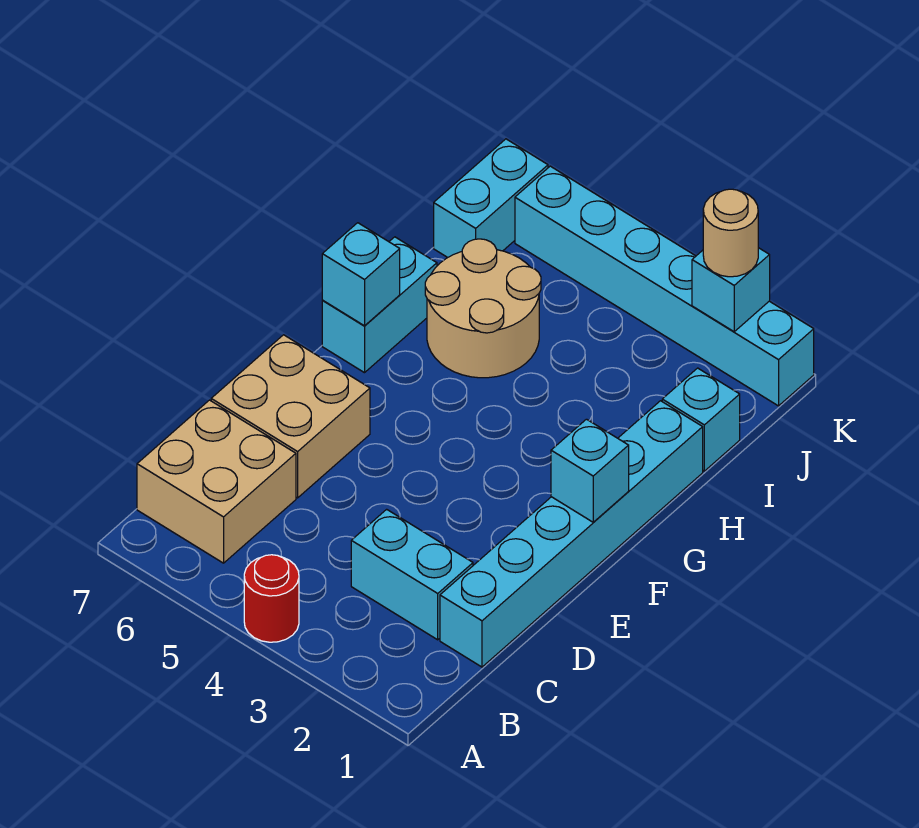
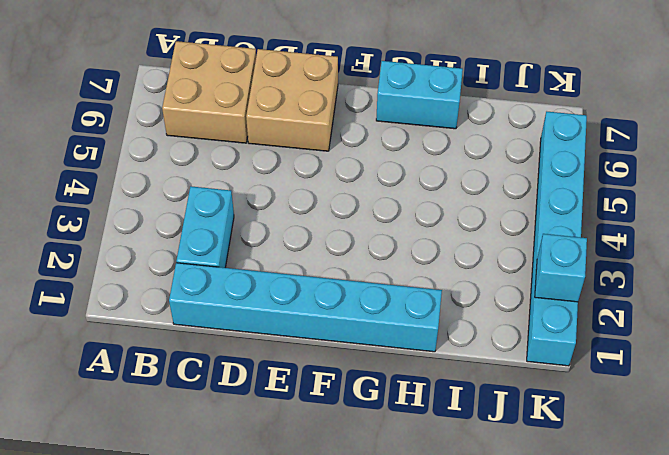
none -> red round brick A4 level 1
none -> tan round brick H5:I6 level 1
none -> cyan brick I1 level 1

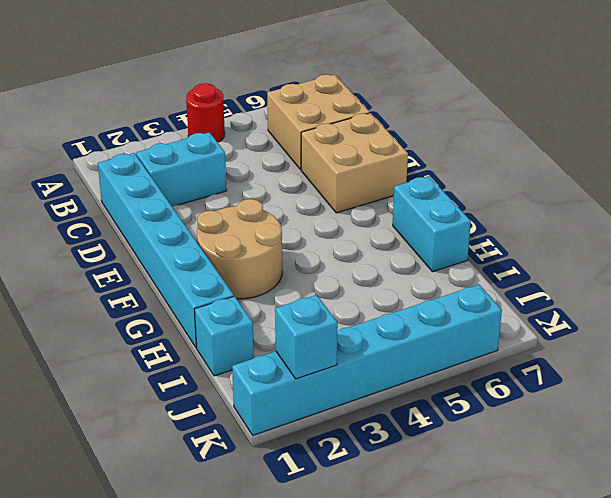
tan round brick F2:G3 level 1 -> tan round brick H5:I6 level 1
none -> cyan brick J7:K7 level 1
none -> cyan brick F1 level 2
none -> cyan brick G7 level 2

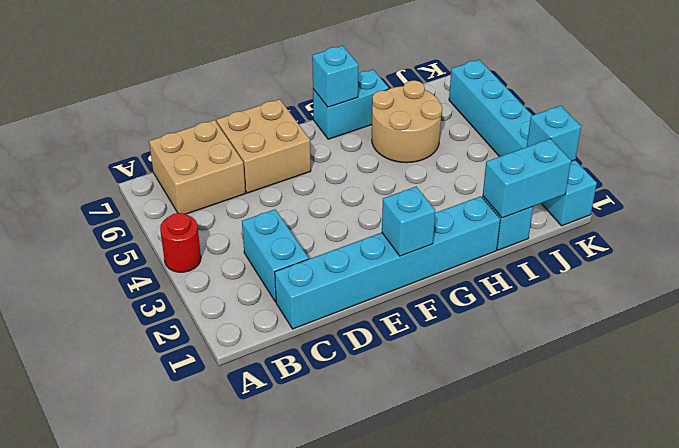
cyan brick I1:J1 level 2 -> cyan brick J7:K7 level 1
none -> tan round brick K2 level 3

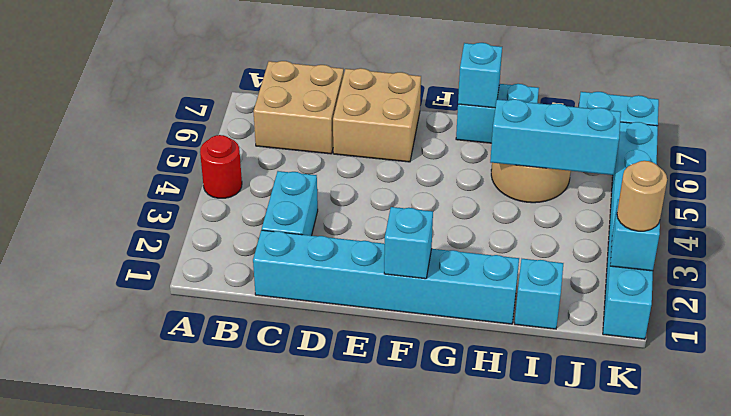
cyan brick H5:J5 level 2 -> none

